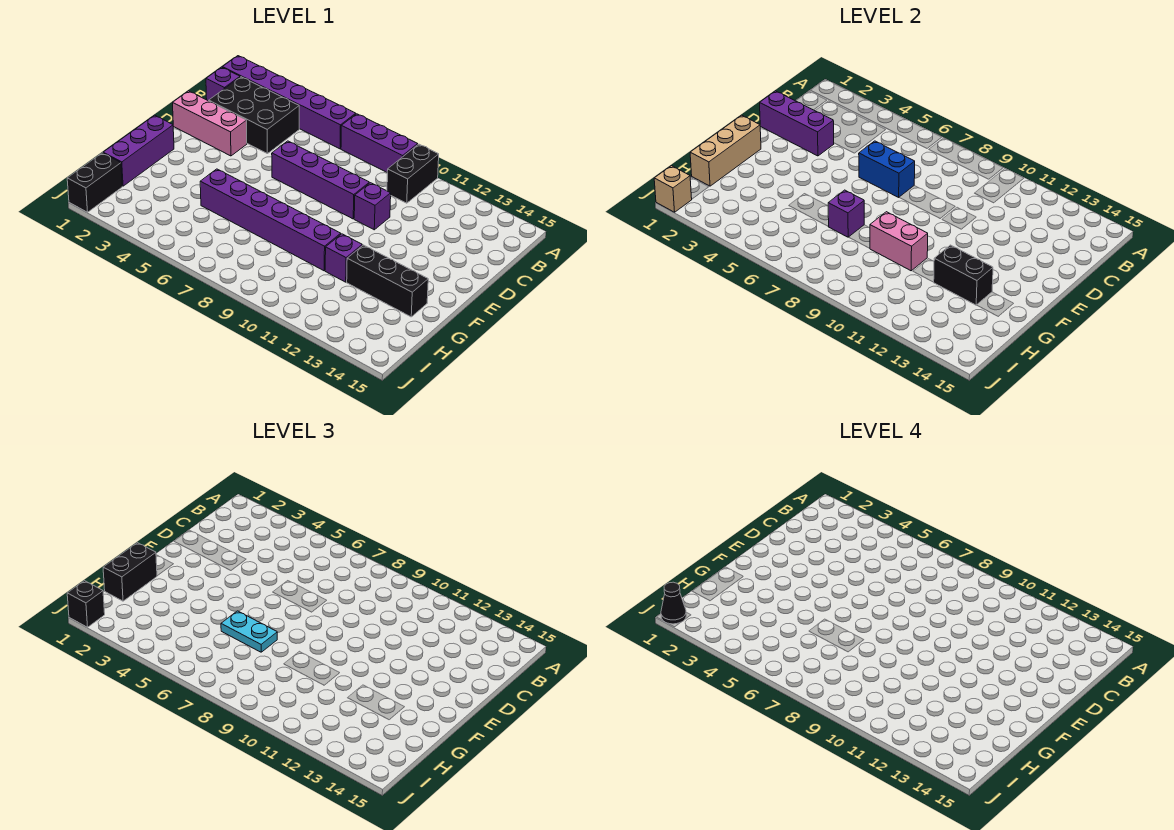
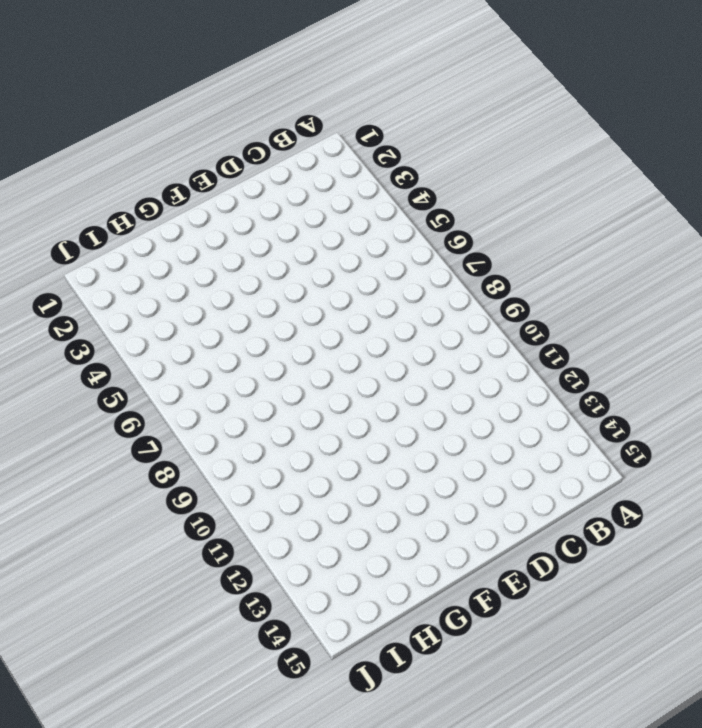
none -> purple brick A1:A6 level 1
none -> purple brick A7:A9 level 1
none -> black brick A10:B10 level 1

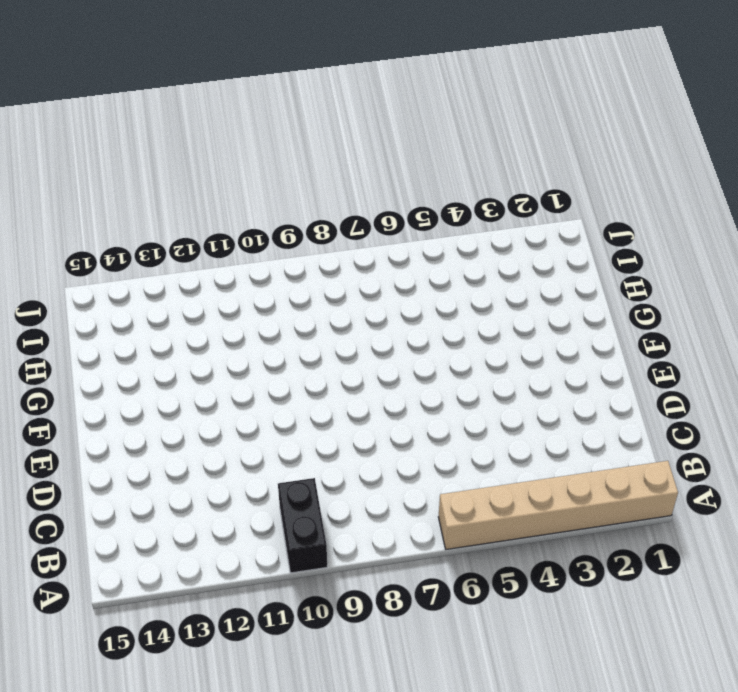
tan brick A1:A6 level 1 -> purple brick A1:A6 level 1
none -> purple brick A7:A9 level 1
none -> purple brick B1 level 1
none -> black brick B2:C4 level 1

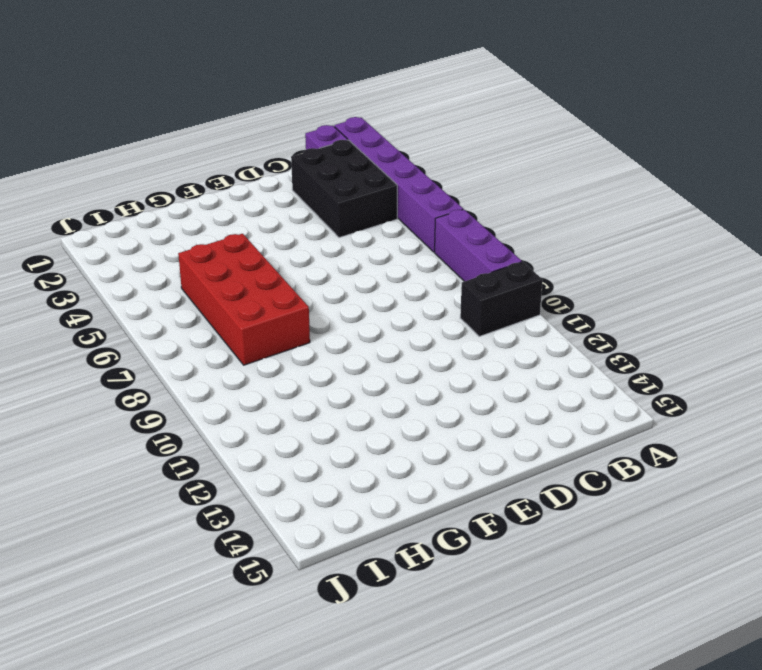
red brick G5:H8 level 1 -> purple brick G5:G10 level 1
none -> pink brick D1:D3 level 1
none -> purple brick D6:D9 level 1
none -> purple brick D10 level 1

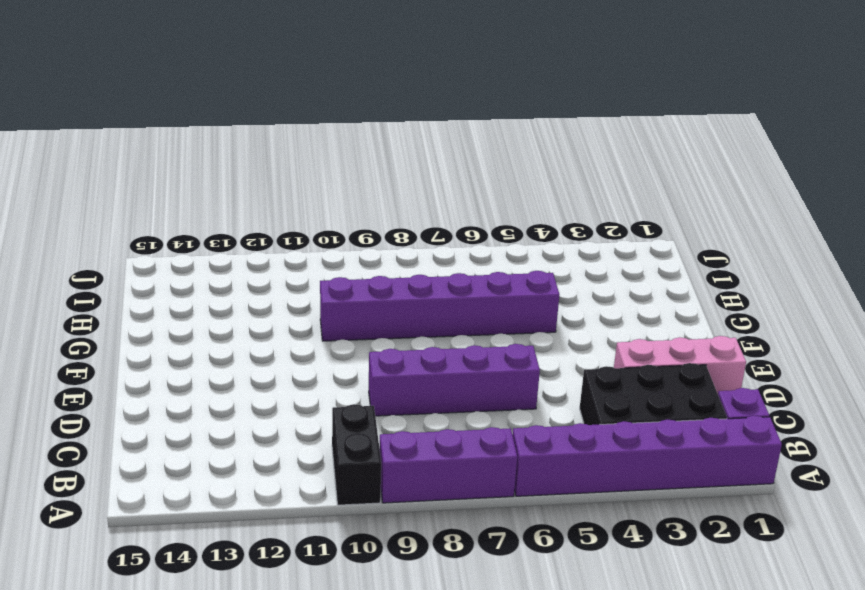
none -> purple brick D10 level 1
none -> purple brick F1:H1 level 1
none -> purple brick G11 level 1

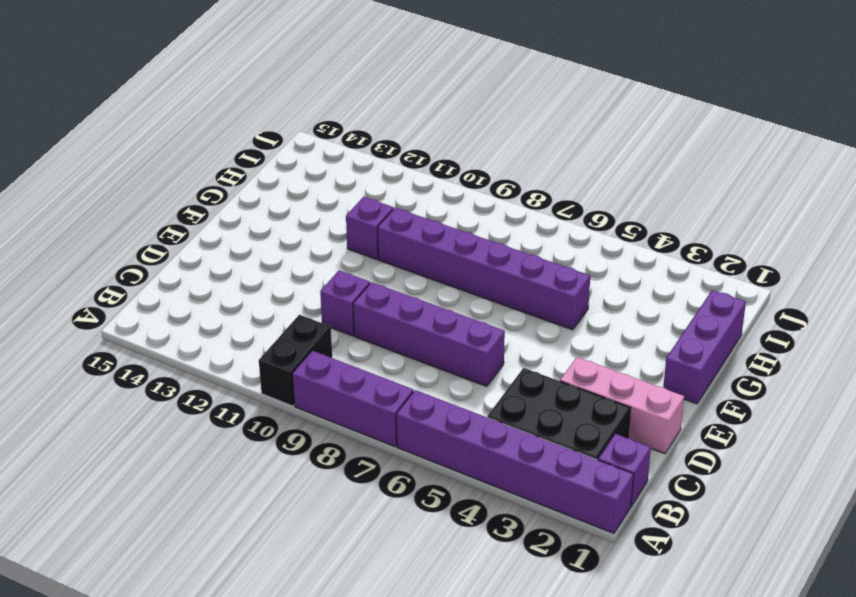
none -> black brick G12:G14 level 1
none -> black brick I1:J1 level 1
none -> purple brick D1:D3 level 2

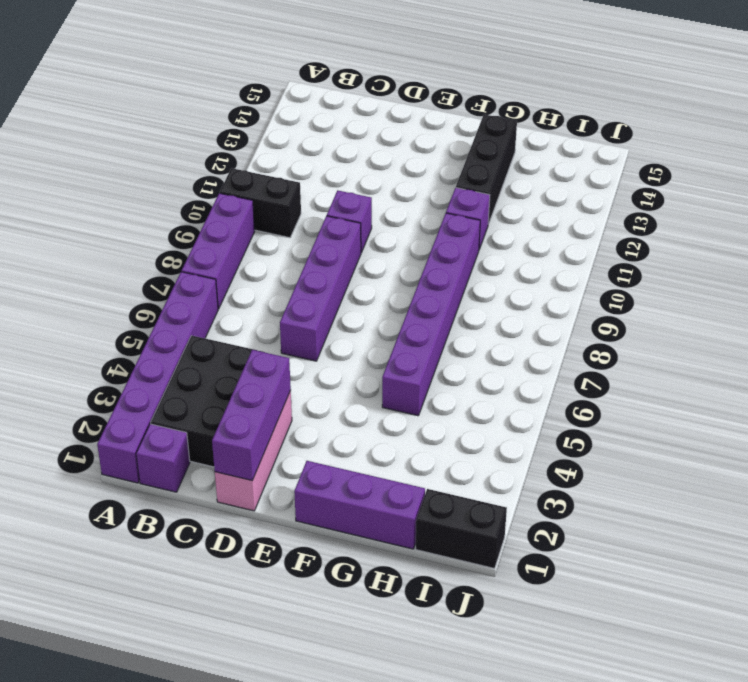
none -> blue brick D6:D7 level 2
none -> tan brick F1:H1 level 2
none -> purple brick G7 level 2

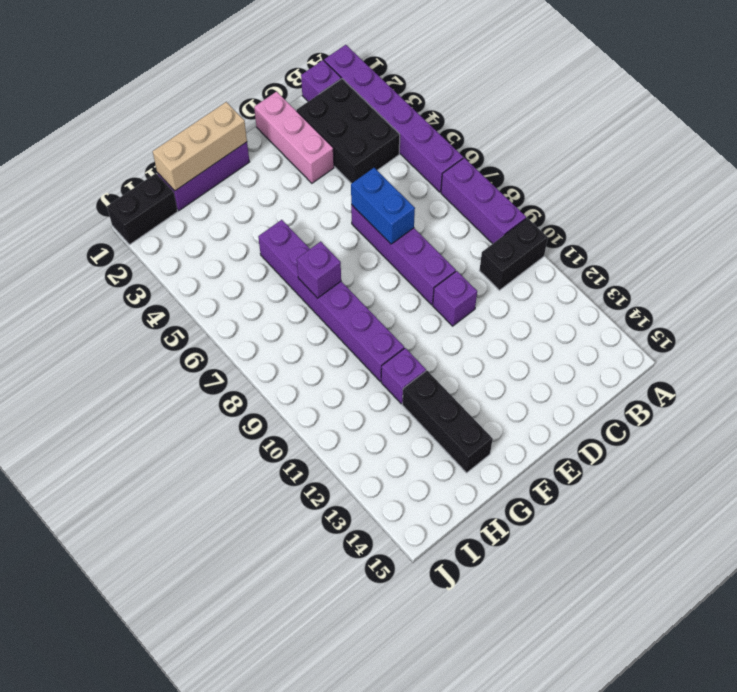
none -> purple brick D1:D3 level 2
none -> pink brick G9:G10 level 2
none -> black brick G12:G13 level 2

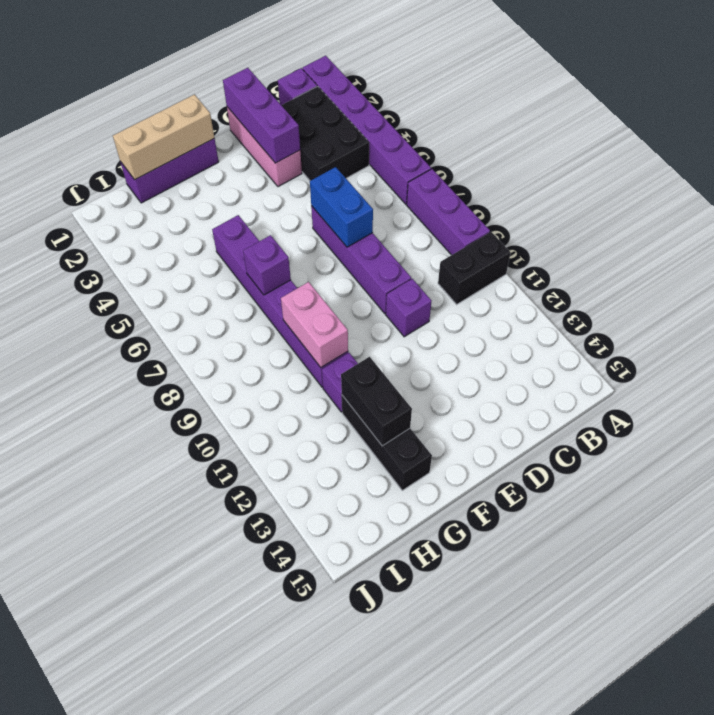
none -> black brick I1:J1 level 1
none -> tan brick J1 level 2
none -> black brick G1:H1 level 3

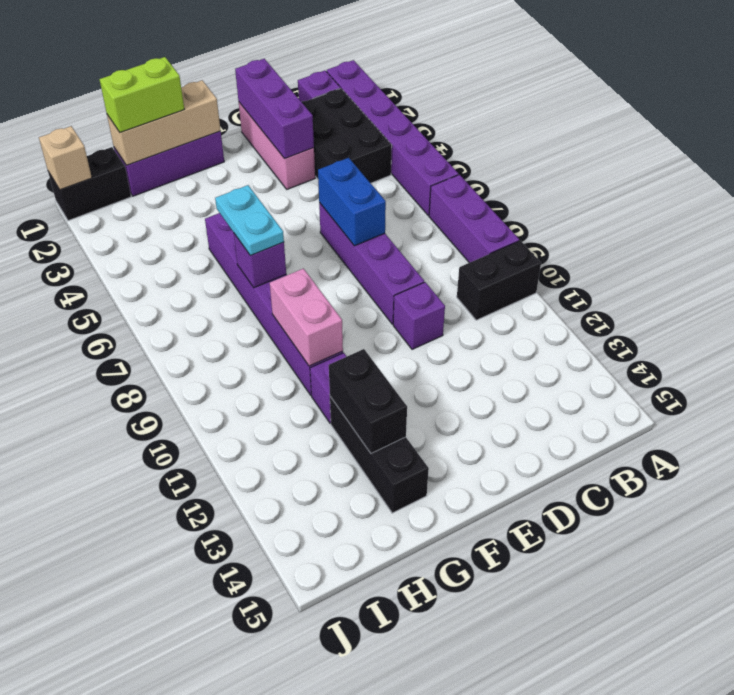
lime brick G1:H1 level 3 -> black brick G1:H1 level 3
none -> black brick J1 level 3
none -> black cone J1 level 4

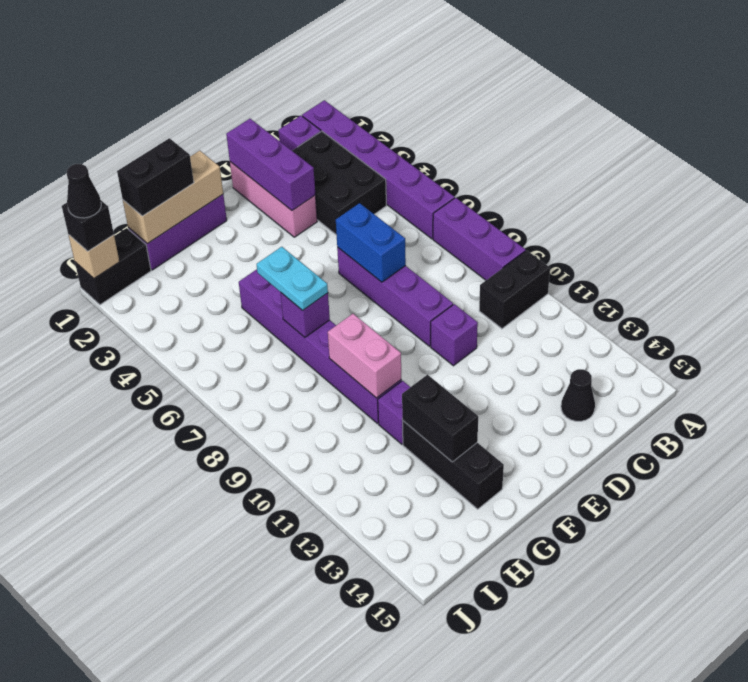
black cone C14 level 1 -> none

